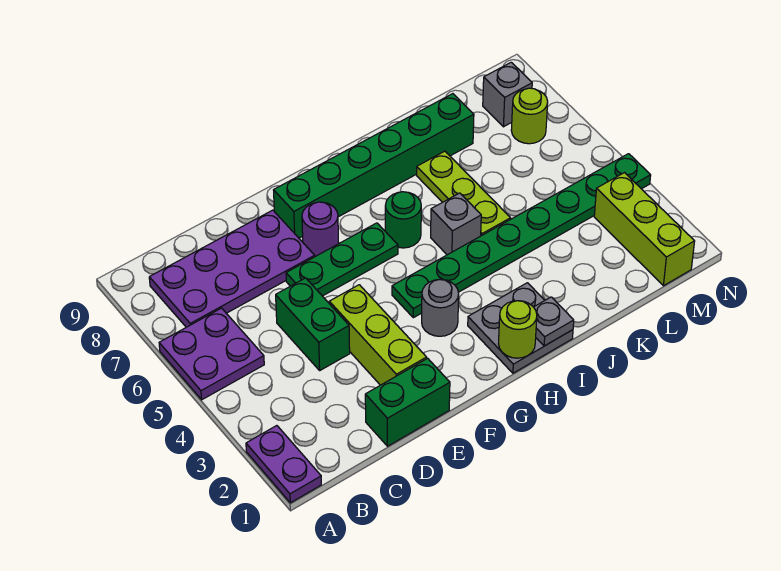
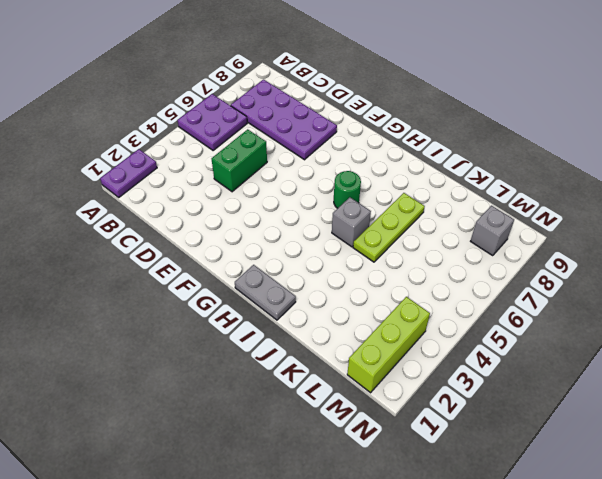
grey plate H1:I1 level 1 -> grey plate H1:I2 level 1
none -> green brick D1:E1 level 1
none -> lime brick E2:E4 level 1
none -> green plate E6:G6 level 1

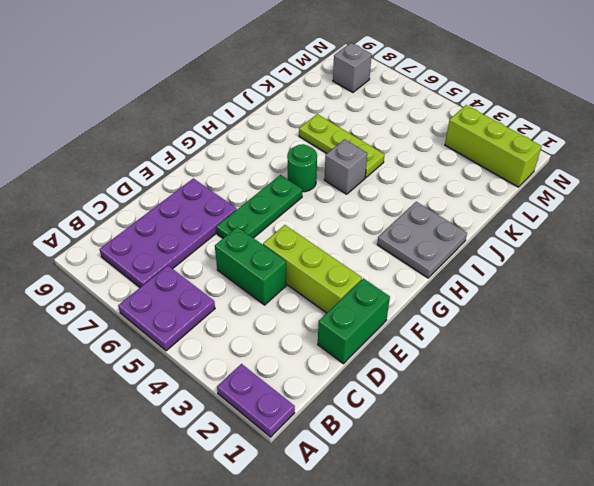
none -> purple round brick F7 level 1
none -> green brick F8:K8 level 1
none -> grey round brick G3 level 1

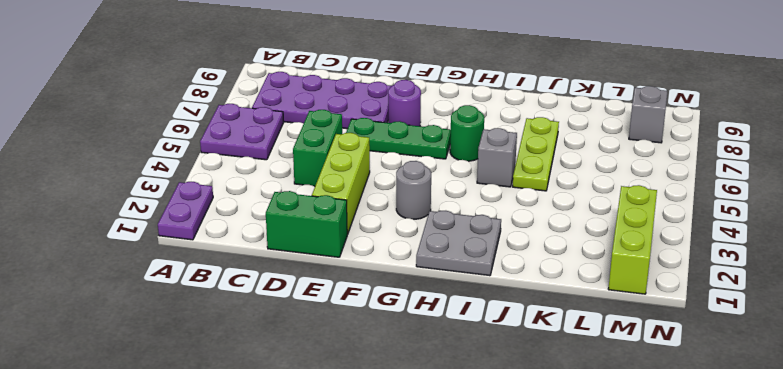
none -> green brick F8:K8 level 1
none -> green plate G4:N4 level 1
none -> lime round brick M7 level 1

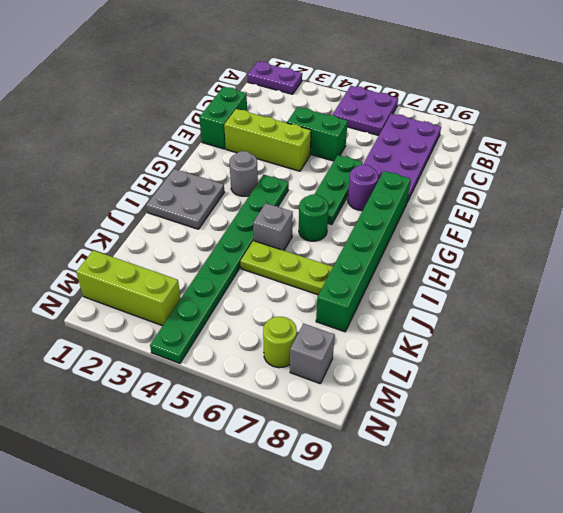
none -> lime round brick H1 level 2
none -> grey plate I1 level 2

